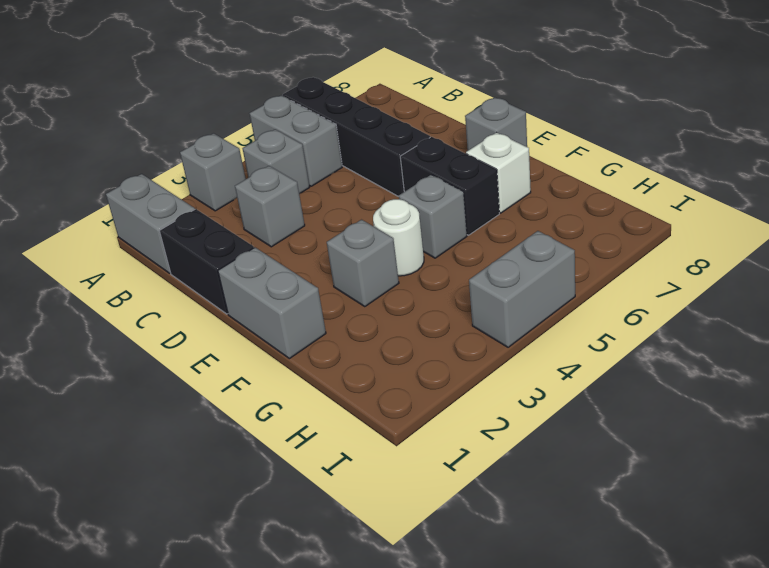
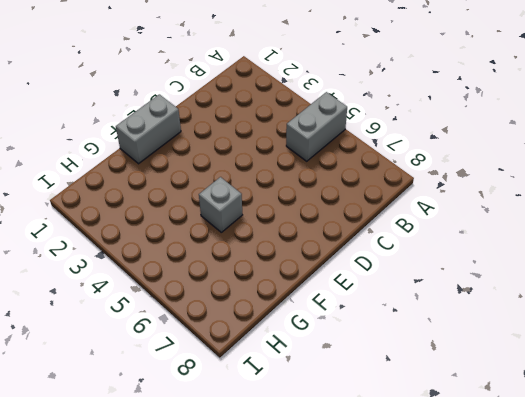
none -> grey brick A1:B1 level 1
none -> grey brick A3 level 1
none -> black brick A6:D6 level 1

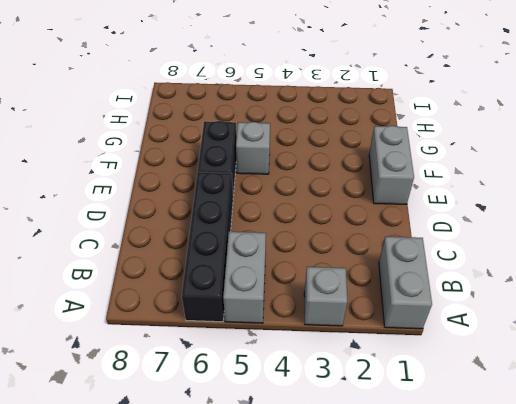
none -> grey brick B4 level 1
none -> black brick C1:D1 level 1
none -> grey brick C3 level 1

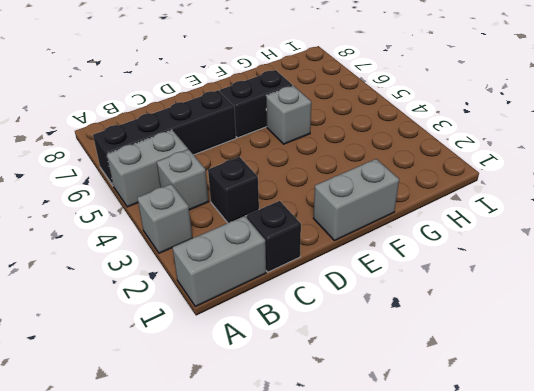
black brick C1 level 1 -> black brick C1:D1 level 1
black brick C3 level 1 -> grey brick C3 level 1
none -> grey brick E8 level 1
none -> grey brick F3 level 1
none -> white round brick F4 level 1

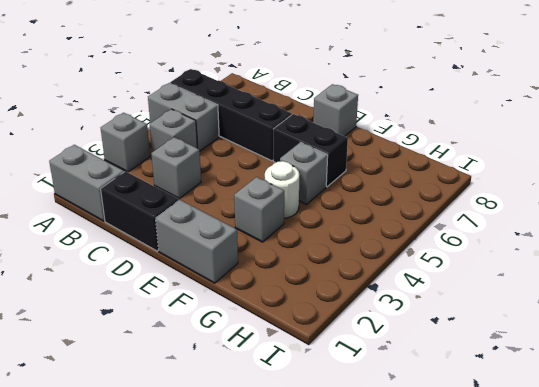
none -> white brick F7 level 1
none -> grey brick I4:I5 level 1

